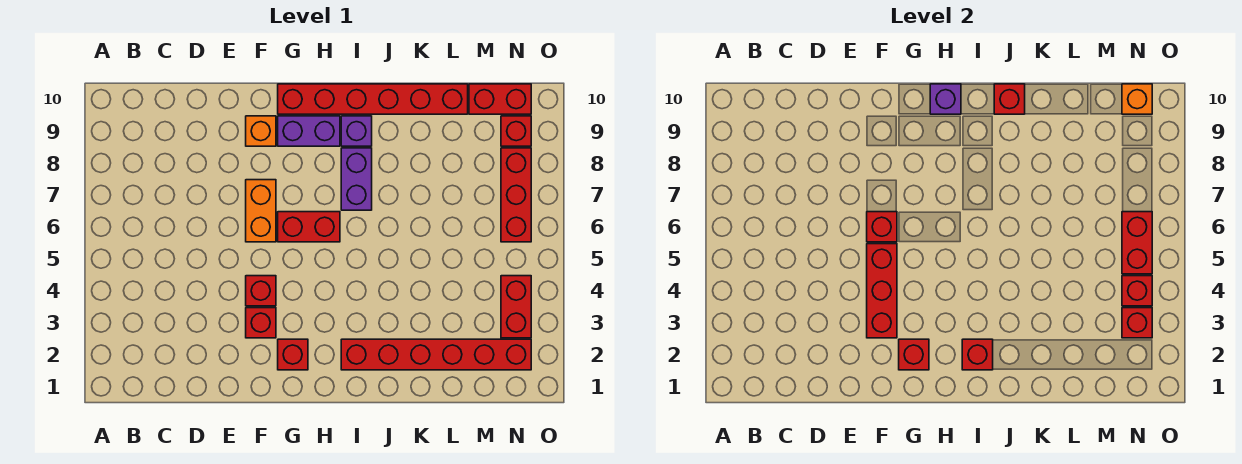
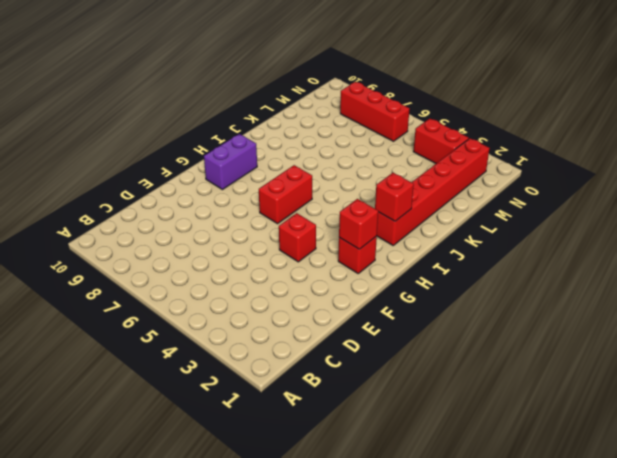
none -> red brick F3 level 1
none -> orange brick F6:F7 level 1
none -> orange brick F9 level 1

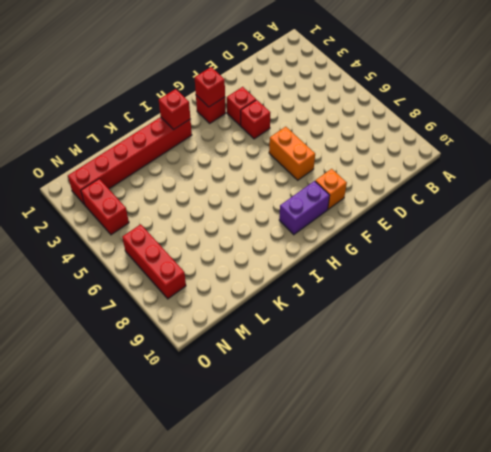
none -> red brick G6:H6 level 1
none -> red brick G10:L10 level 1
none -> purple brick I7:I8 level 1

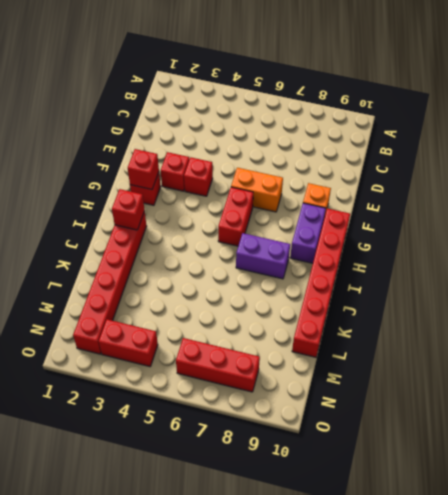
none -> purple brick I9 level 1
none -> red brick M10:N10 level 1
none -> red brick N9 level 1

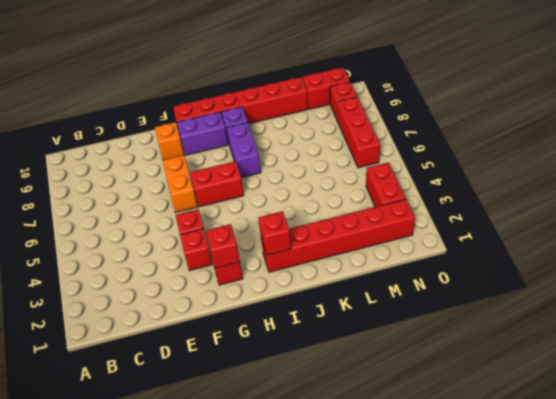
none -> red brick F3:F5 level 2
none -> red brick F6 level 2
none -> purple brick H10 level 2

